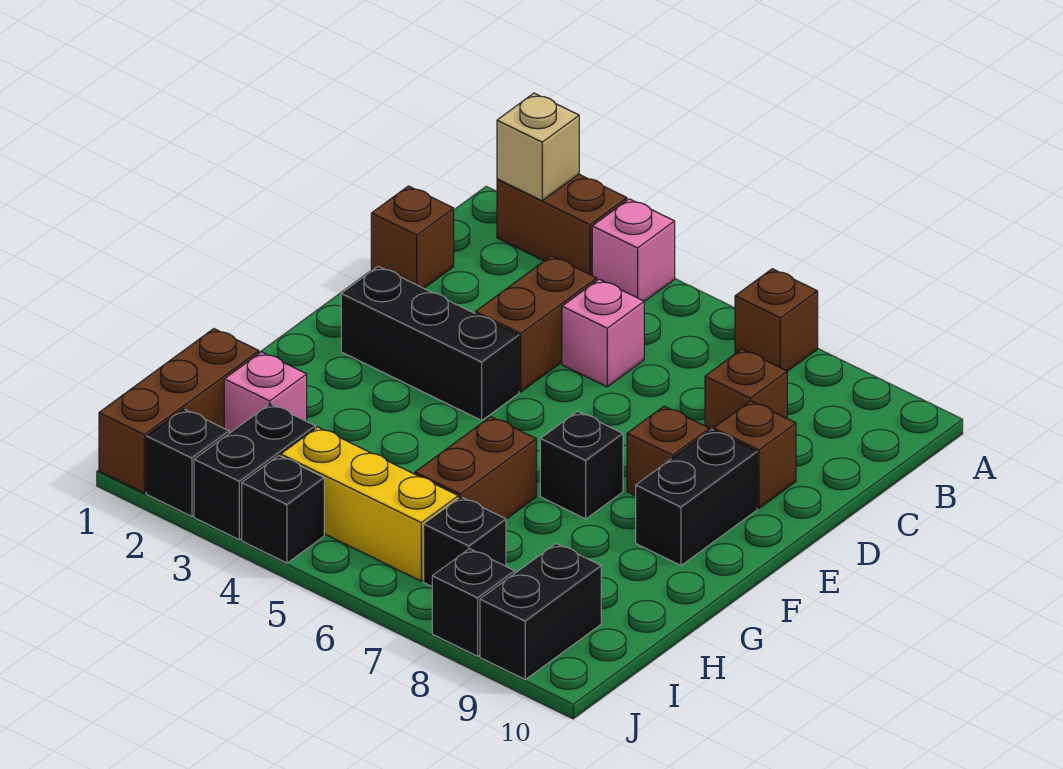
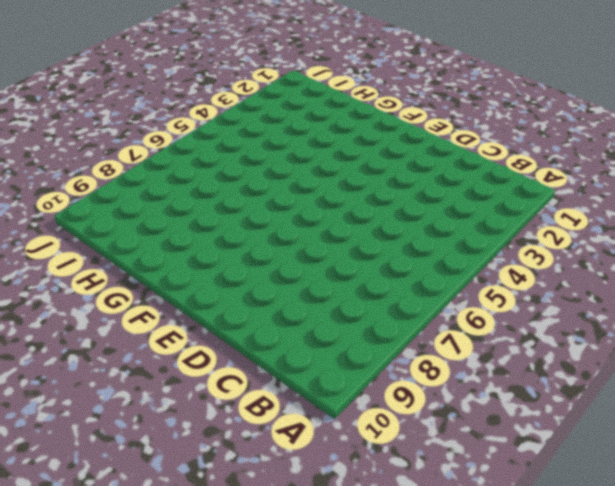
none -> brown brick A2:A3 level 1
none -> pink brick A4 level 1
none -> brown brick A7 level 1

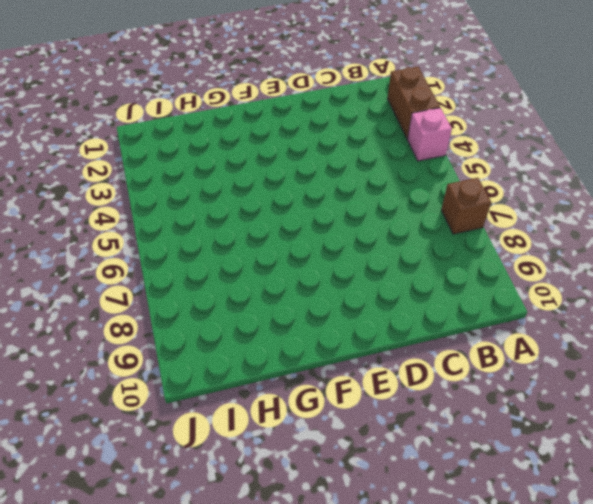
none -> brown brick C1 level 1
none -> brown brick C4:D4 level 1
none -> pink brick C5 level 1

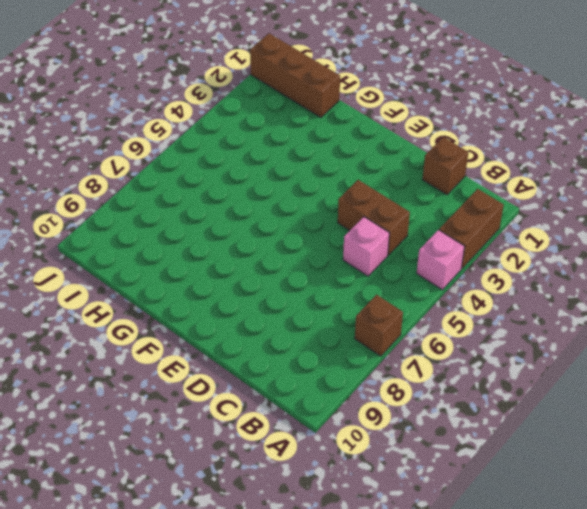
none -> brown brick C8 level 1
none -> brown brick D9 level 1
none -> black brick E2:E4 level 1

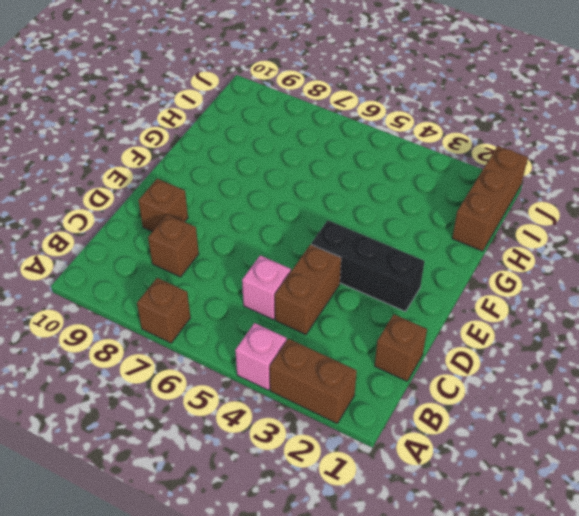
none -> brown brick E8 level 1
none -> black brick E9:F9 level 1
none -> black brick F7 level 1

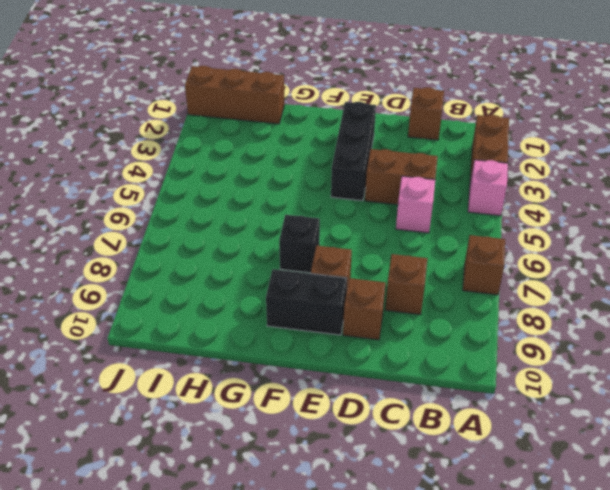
none -> brown brick G6:H6 level 1
none -> pink brick H2 level 1
none -> black brick I3:J3 level 1

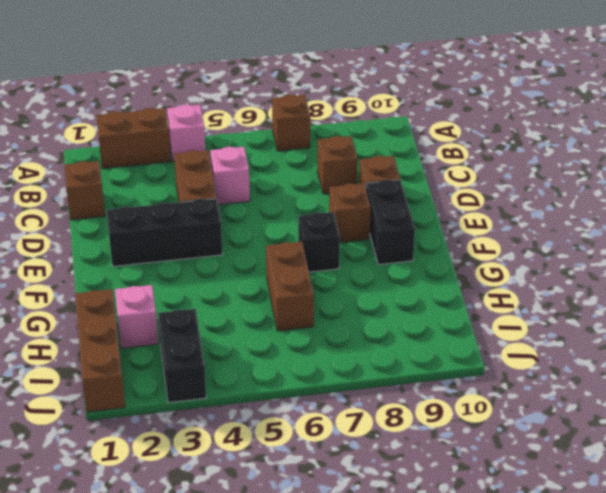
none -> yellow brick I4:I6 level 1
none -> black brick I7 level 1
none -> black brick I9:J9 level 1

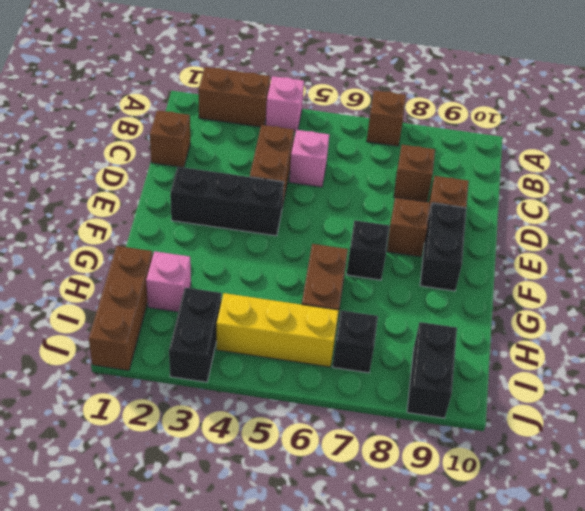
none -> black brick J2 level 1
none -> black brick J4 level 1
none -> black brick J8 level 1

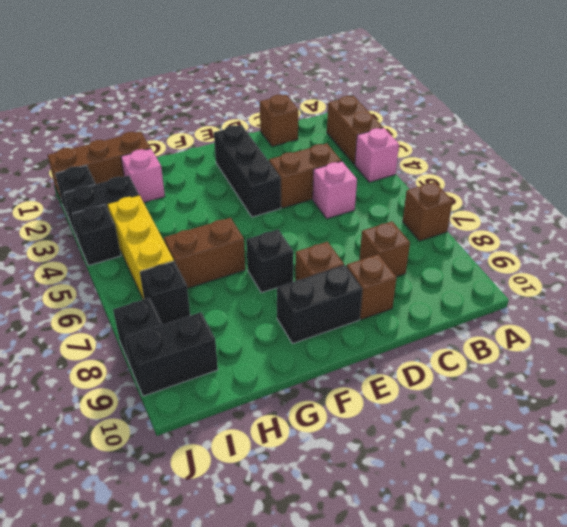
none -> tan brick A2 level 2

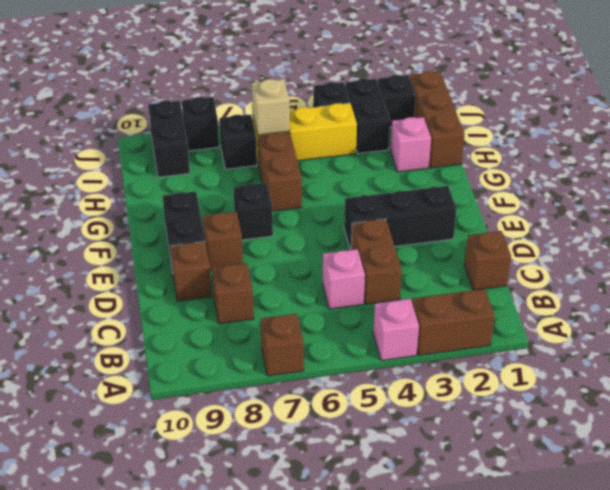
tan brick I6 level 2 -> tan brick A2 level 2

